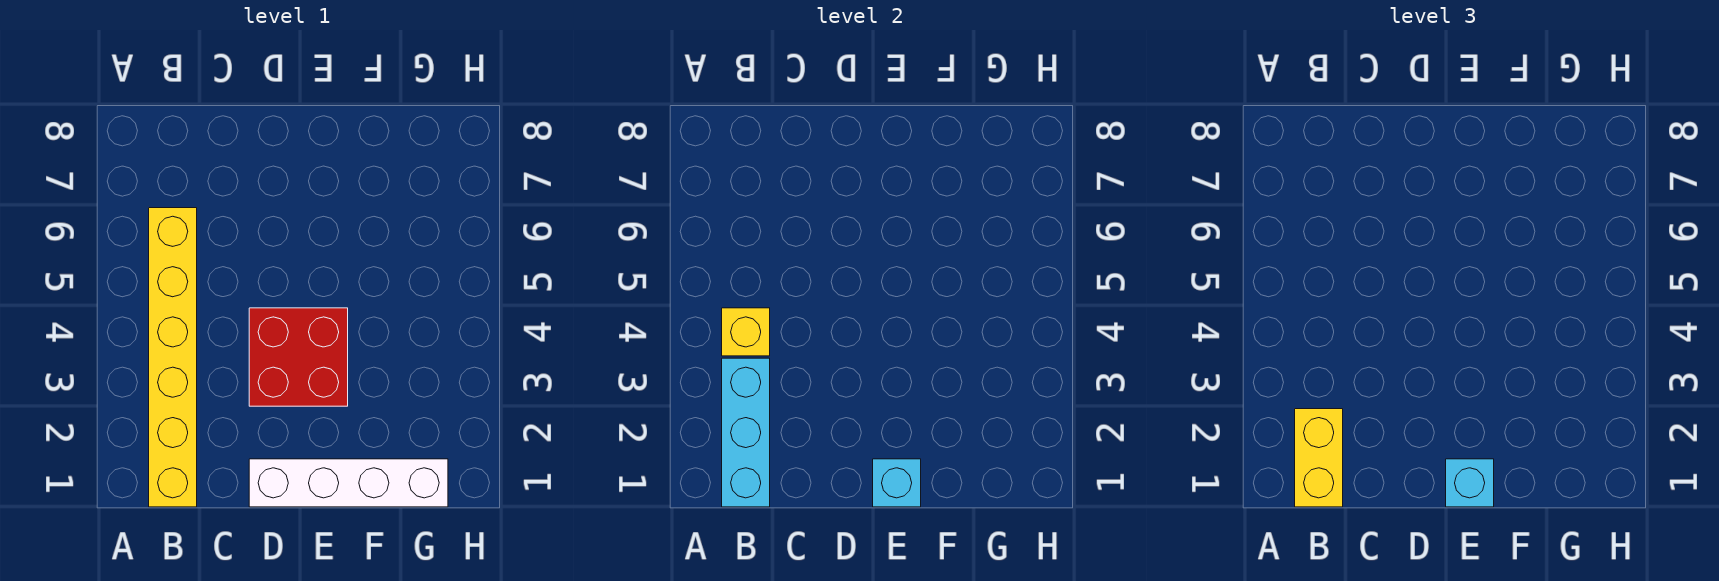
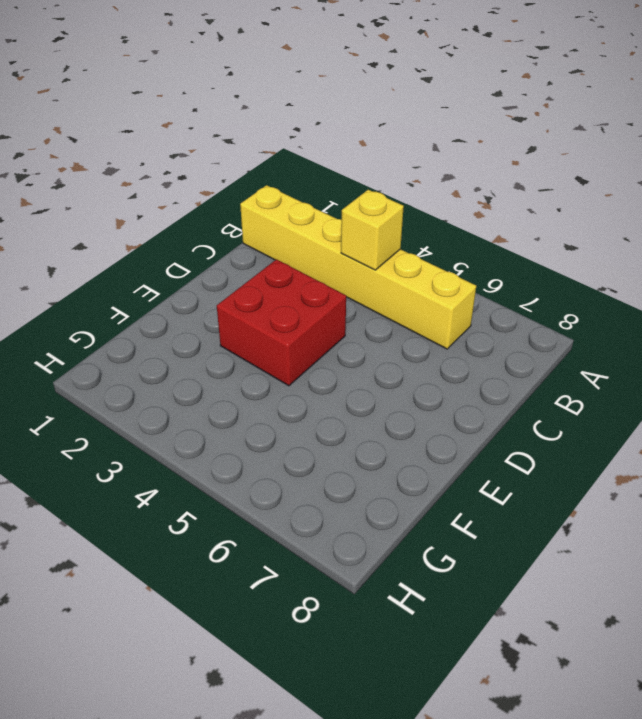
none -> white brick D1:G1 level 1
none -> cyan brick B1:B3 level 2

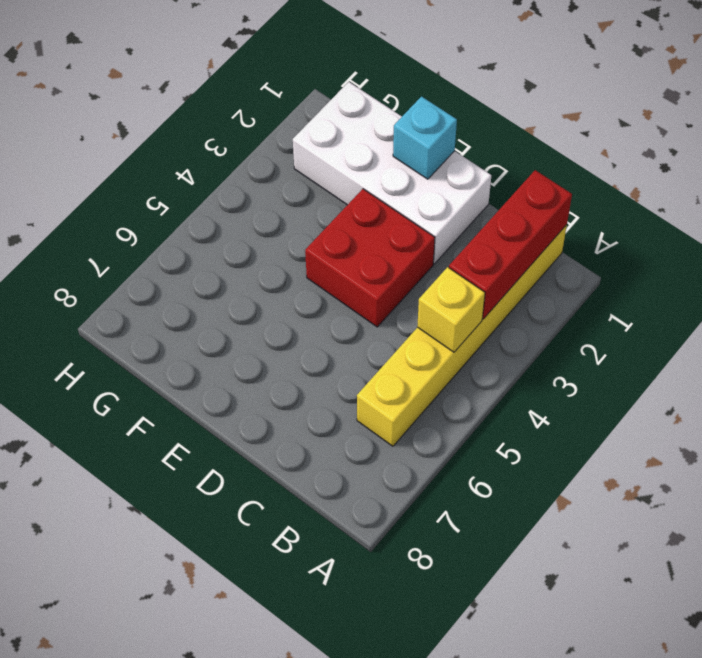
red brick B1:B3 level 2 -> cyan brick B1:B3 level 2
white brick D1:G2 level 1 -> white brick D1:G1 level 1
none -> yellow brick B1:B2 level 3
none -> cyan brick E1 level 3

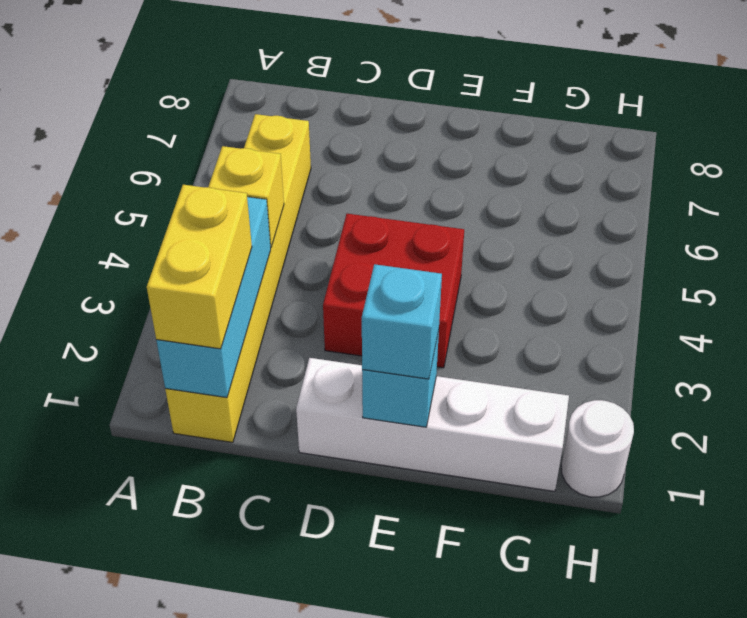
white round brick H1 level 1 -> none

